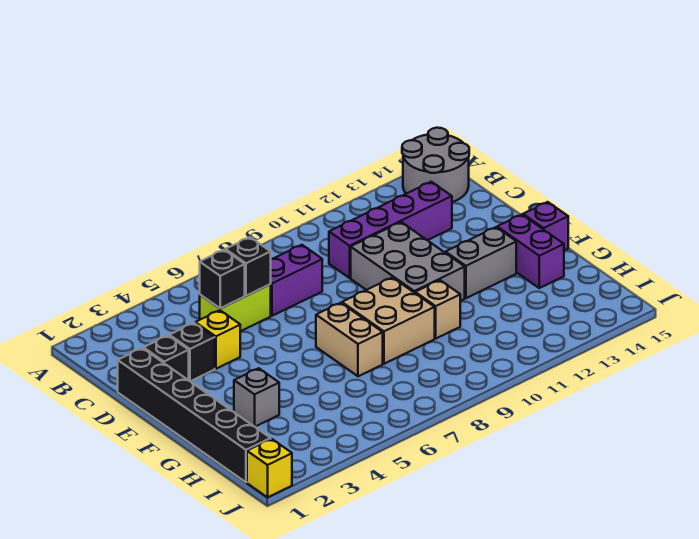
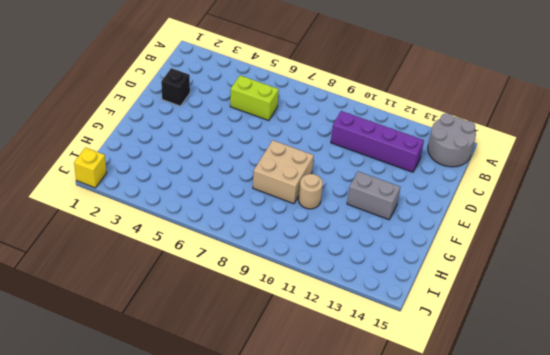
tan round brick G10 level 1 -> tan brick G10 level 1
none -> purple brick C7:C8 level 1
none -> black brick D1:I1 level 1
none -> black brick D3 level 1

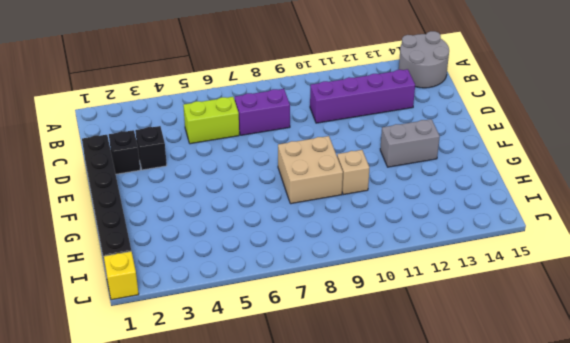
none -> yellow brick D4 level 1
none -> grey brick D10:F11 level 1
none -> tan brick F7:G7 level 1

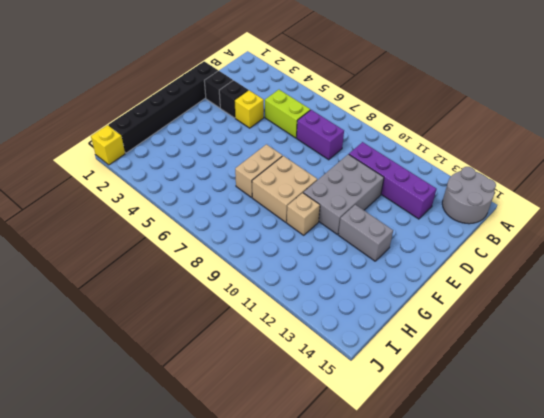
none -> purple brick F14:G14 level 1
none -> purple brick F15 level 1
none -> grey brick G3 level 1

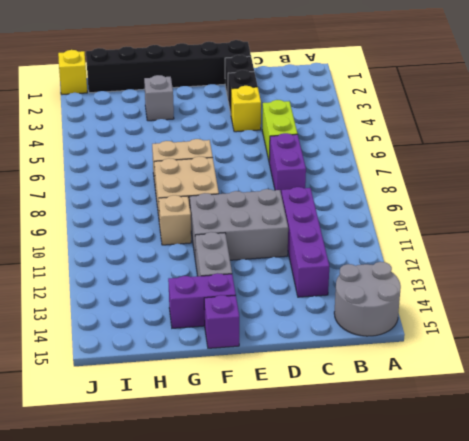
none -> black brick C5 level 2
none -> black brick C6 level 2

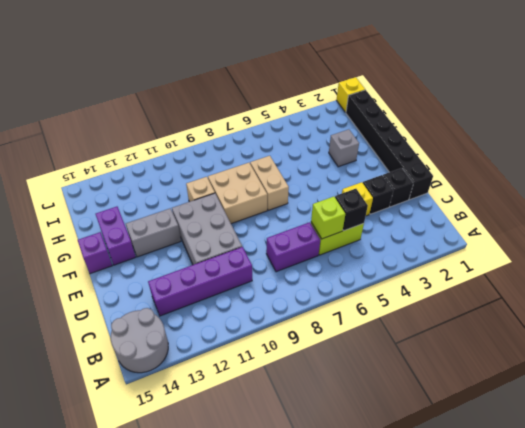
lime brick C6 level 2 -> black brick C6 level 2

